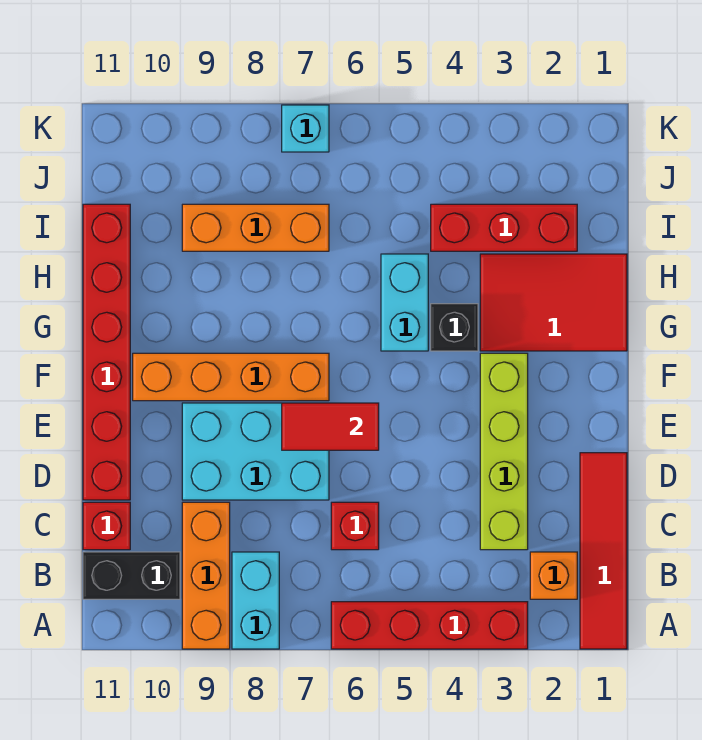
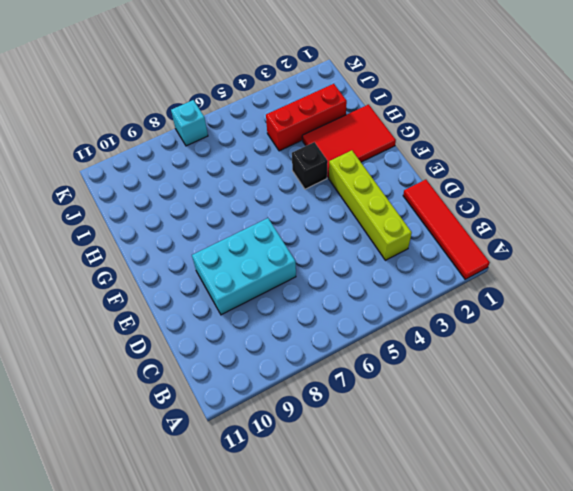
none -> red brick A3:A6 level 1
none -> cyan brick A8:B8 level 1
none -> orange brick A9:C9 level 1

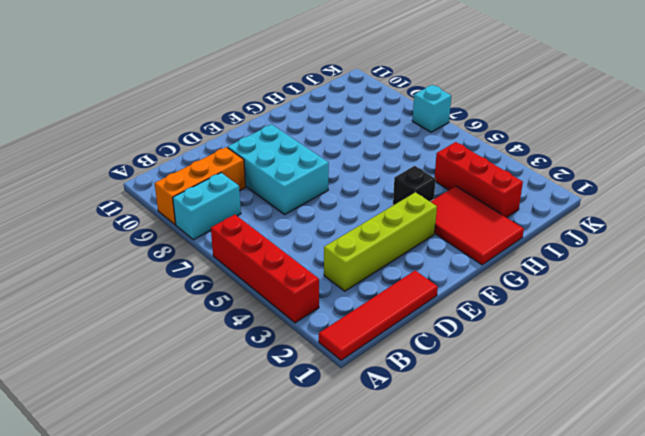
none -> orange brick B2 level 1
none -> black brick B10:B11 level 1
none -> red brick C6 level 1

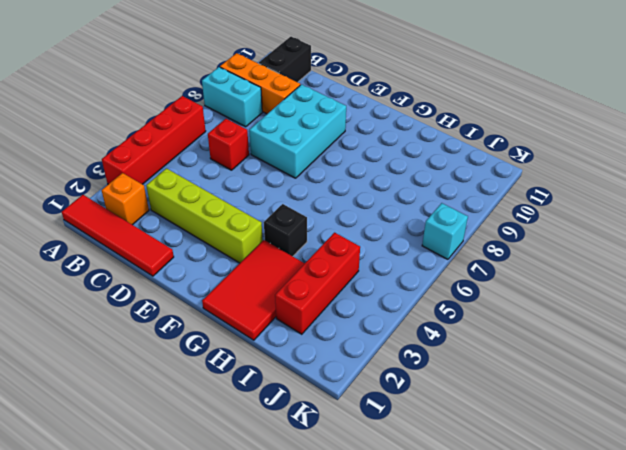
none -> red brick C11 level 1
none -> red brick D11:I11 level 1
none -> orange brick F7:F10 level 1

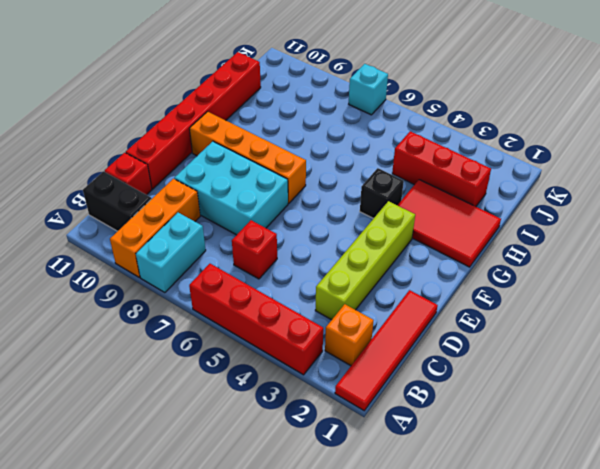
none -> cyan brick G5:H5 level 1
none -> orange brick I7:I9 level 1
none -> red tile E6:E7 level 2

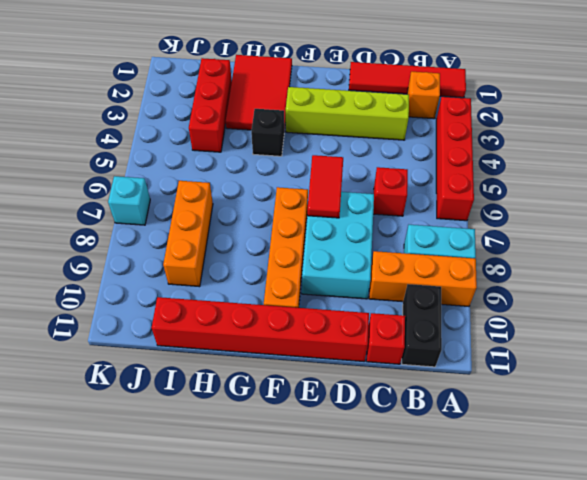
none -> cyan brick G5:H5 level 1

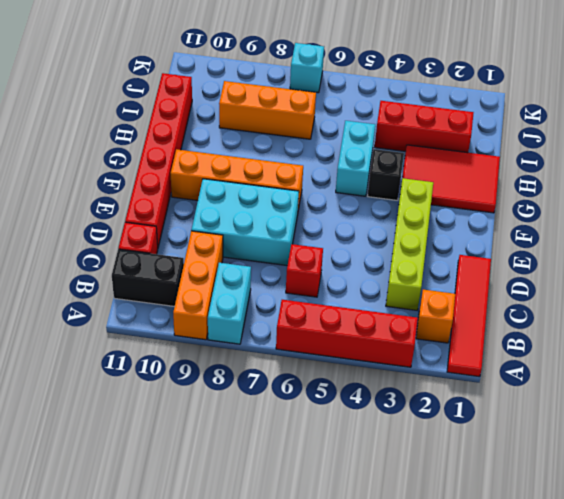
none -> red tile E6:E7 level 2

